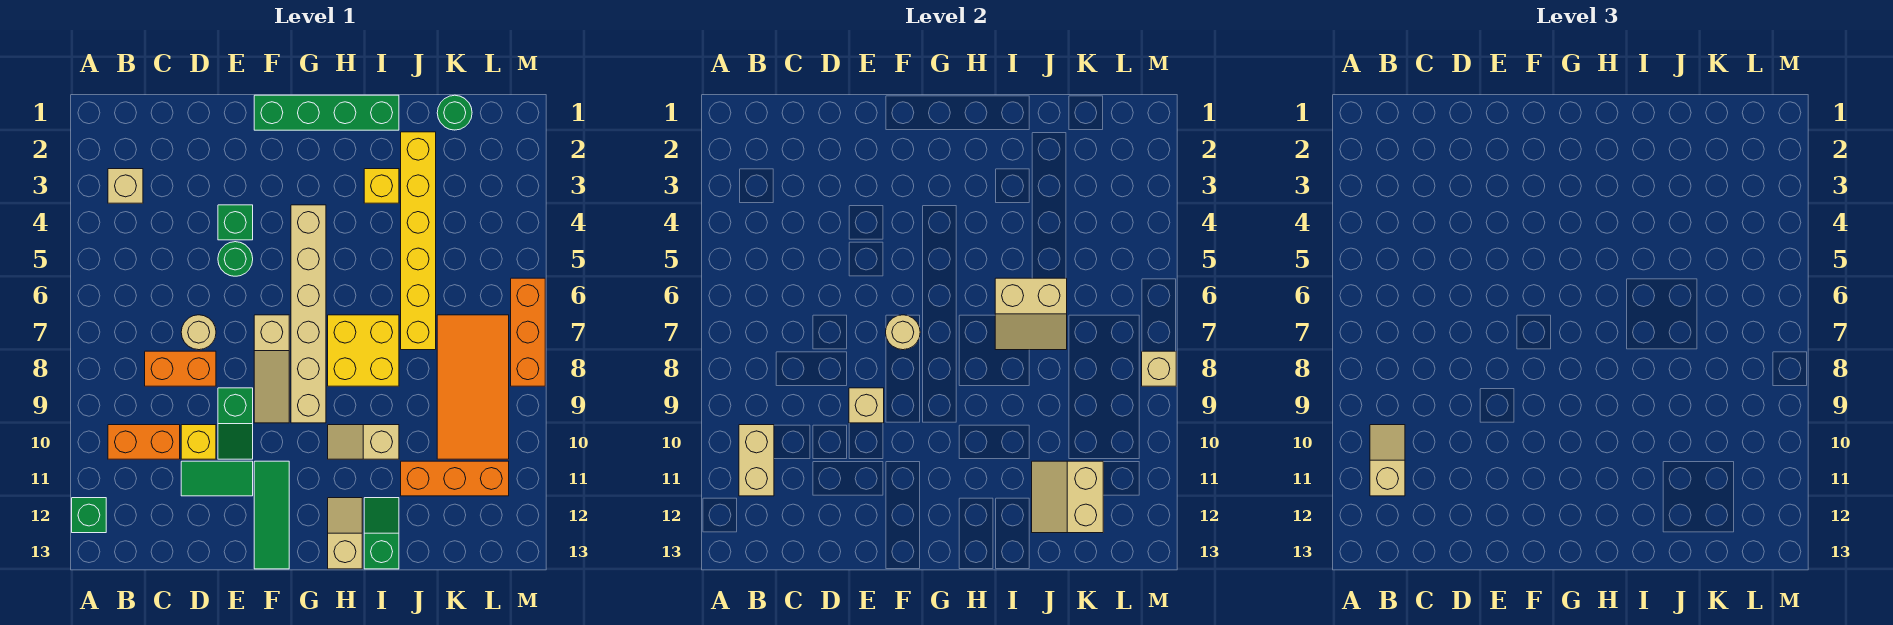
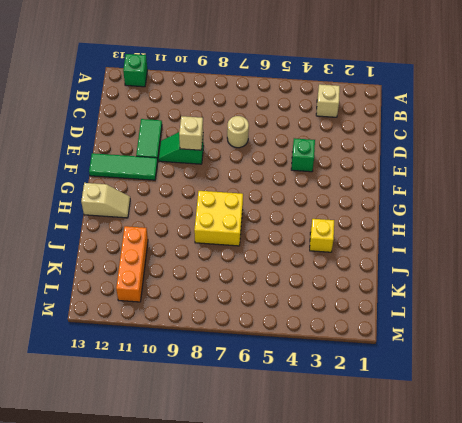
none -> orange brick B10:C10 level 1
none -> orange brick C8:D8 level 1
none -> yellow brick D10 level 1
none -> green round brick E5 level 1

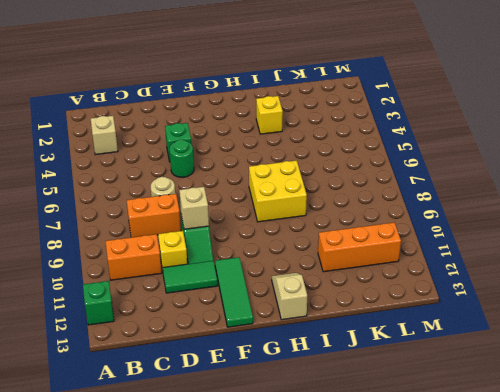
none -> green brick F1:I1 level 1
none -> tan slope F7:F9 level 1 top 7
none -> tan brick G4:G9 level 1
none -> tan slope H10:I10 level 1 top I

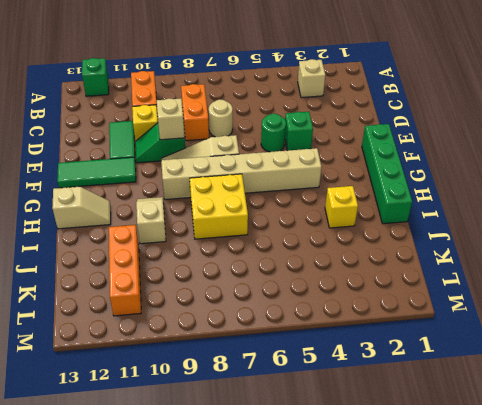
none -> green slope I12:I13 level 1 top 13
none -> yellow brick J2:J7 level 1
none -> green round brick K1 level 1
none -> orange tile K7:L10 level 1

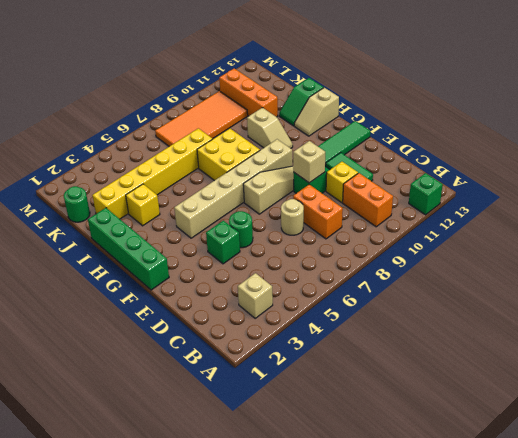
none -> orange brick M6:M8 level 1
none -> tan brick B10:B11 level 2
none -> tan round brick F7 level 2
none -> tan slope I6:J7 level 2 top 6

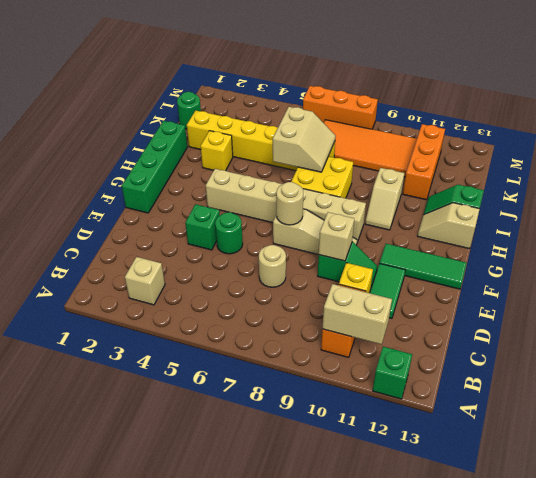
none -> orange brick C8:D8 level 1
none -> tan slope J11:K12 level 2 top K
none -> tan brick M8 level 2
none -> tan slope B10:B11 level 3 top 11

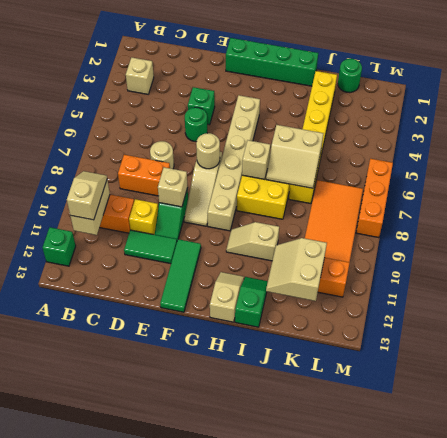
tan brick H7 level 2 -> tan brick M8 level 2
none -> yellow brick I3 level 1

